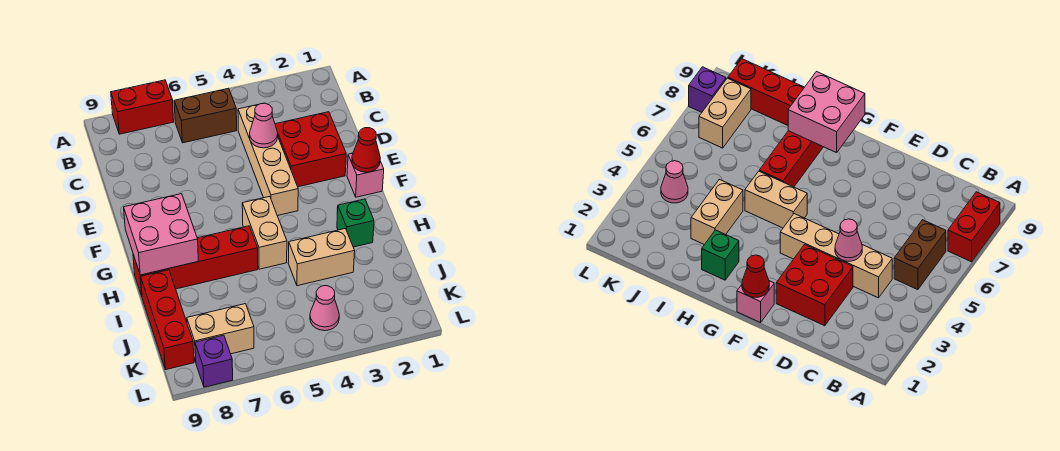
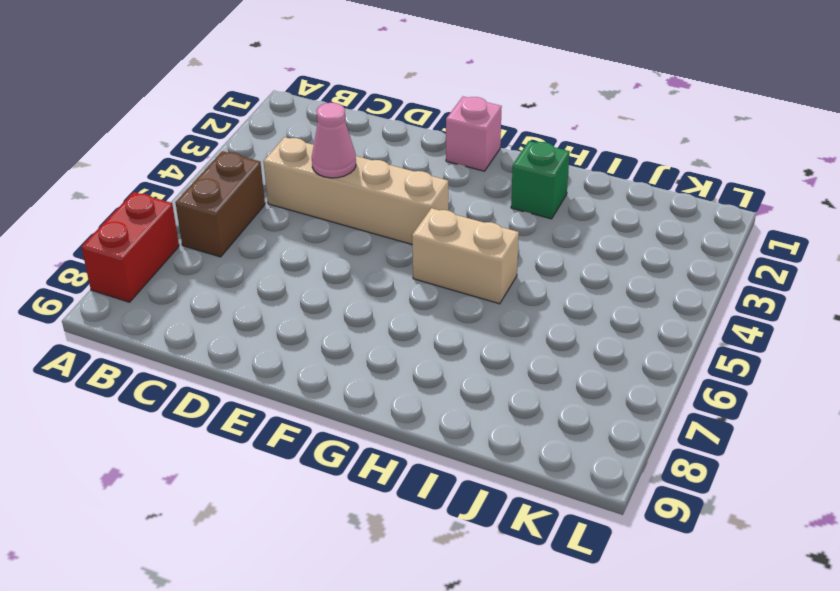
none -> red brick D2:E3 level 1
none -> red brick H6:H9 level 1
none -> tan brick I3:I4 level 1

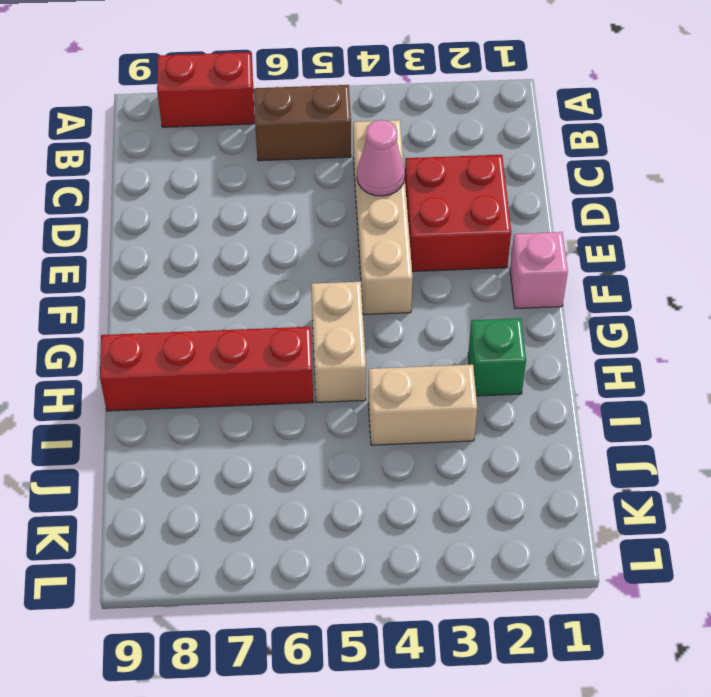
none -> red brick I9:K9 level 1
none -> pink cone K4 level 1
none -> tan brick K7:K8 level 1

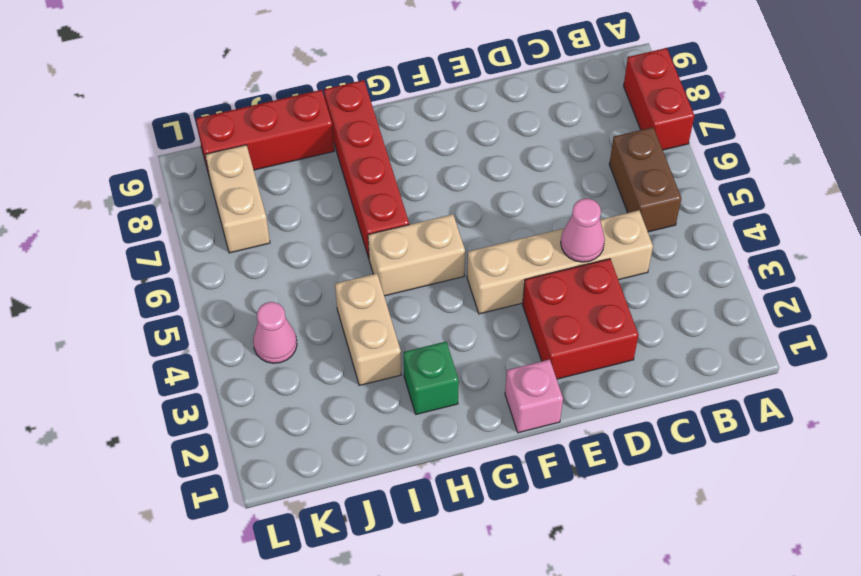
none -> purple brick L8 level 1
none -> red cone F1 level 2
none -> pink brick G8:H9 level 2

